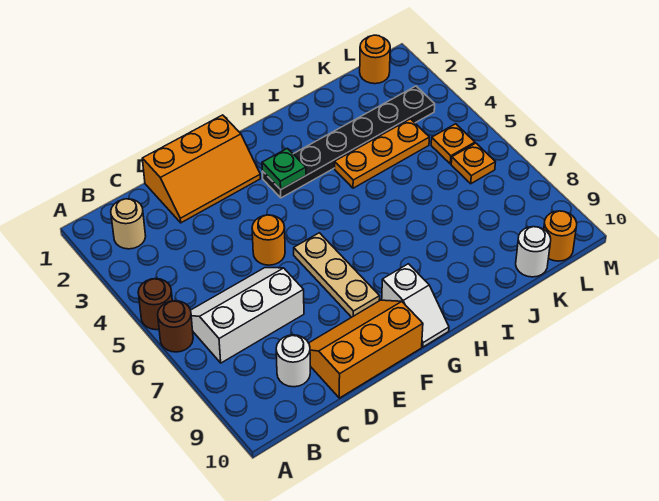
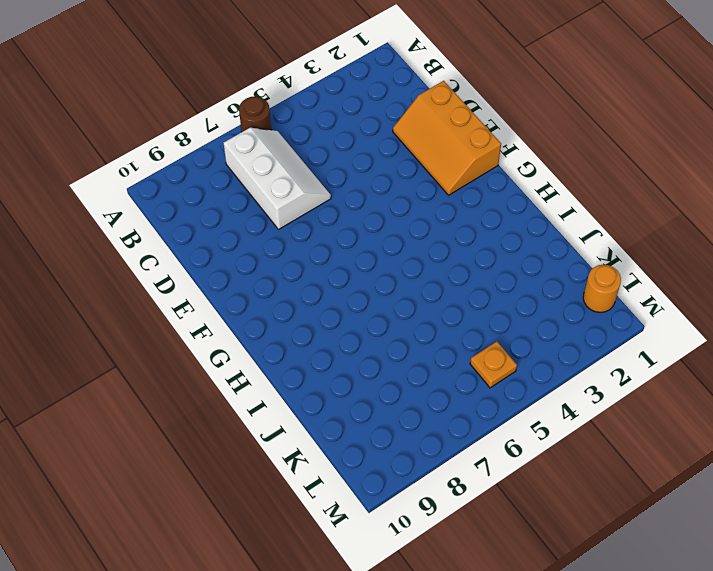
none -> brown round brick A5 level 1
none -> tan round brick B2 level 1
none -> white round brick C9 level 1

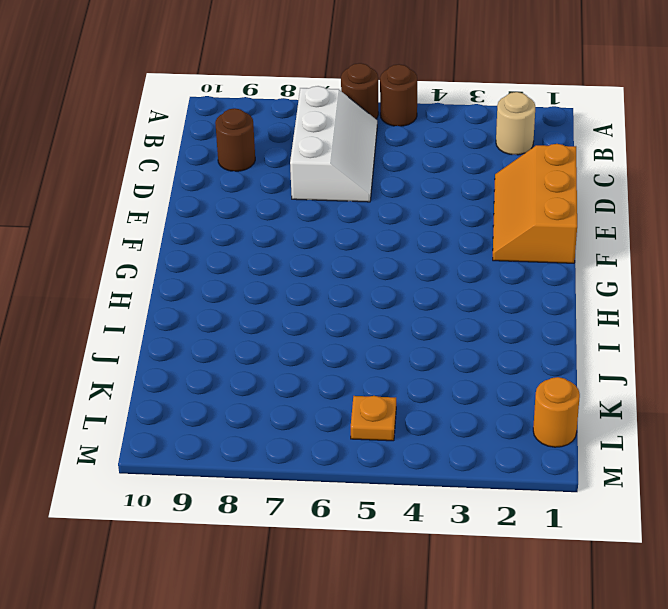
brown round brick C9 level 1 -> white round brick C9 level 1
none -> orange slope D9:F10 level 1 top 10
none -> orange round brick E5 level 1
none -> tan plate F6:F8 level 1

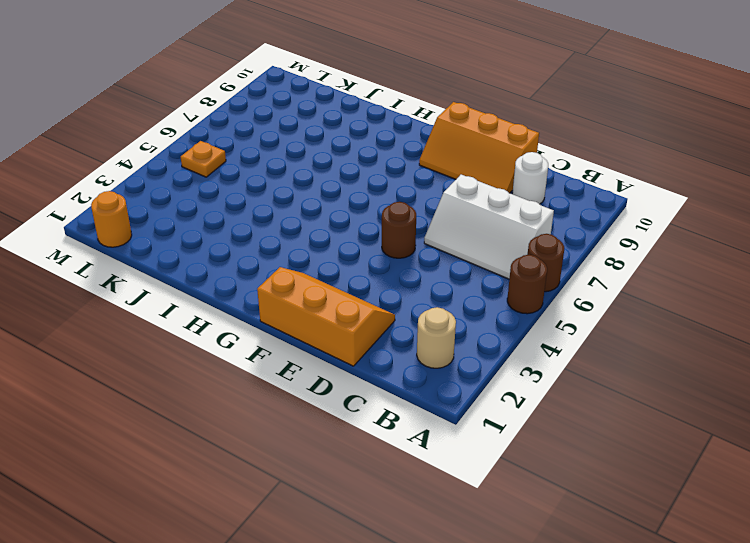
brown round brick E5 level 1 -> orange round brick E5 level 1
none -> tan plate F6:F8 level 1
none -> black plate G3:L3 level 1
none -> white slope G9:G10 level 1 top 9

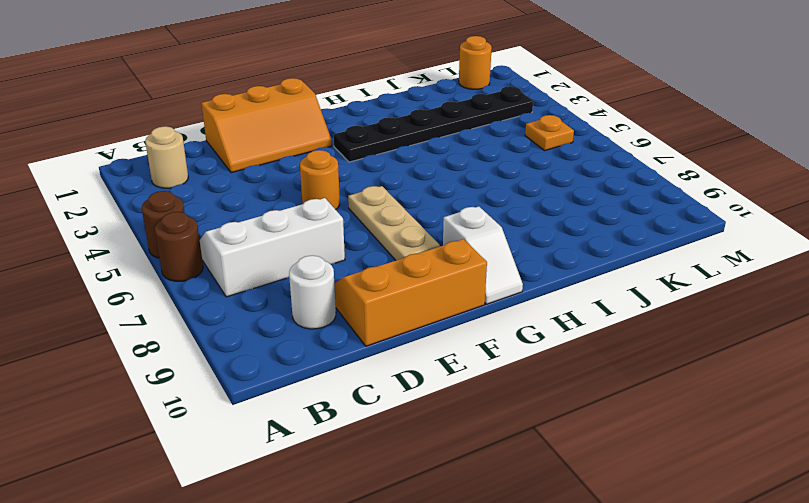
none -> orange plate I4:K4 level 1
none -> white round brick K10 level 1
none -> orange plate L6 level 1

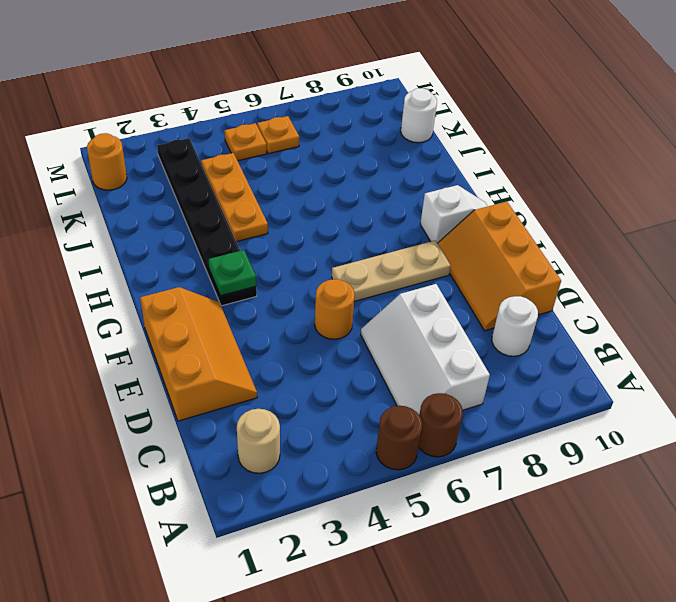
none -> orange round brick L10 level 1

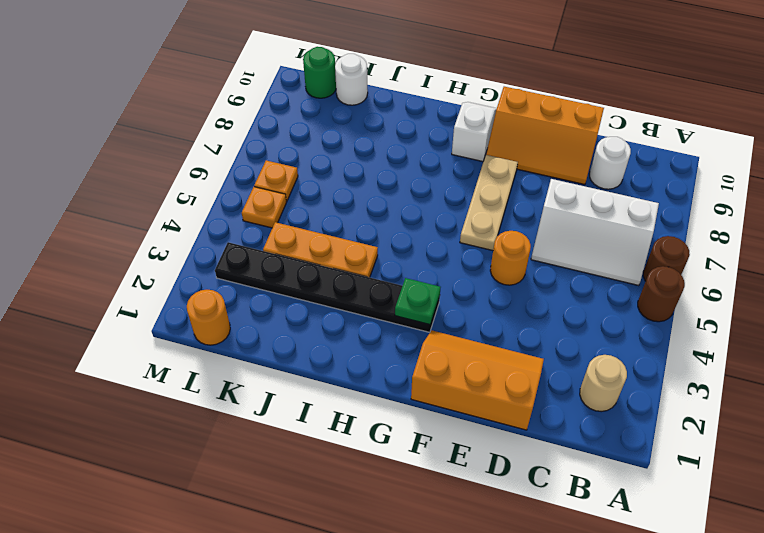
green round brick L10 level 1 -> orange round brick L10 level 1

